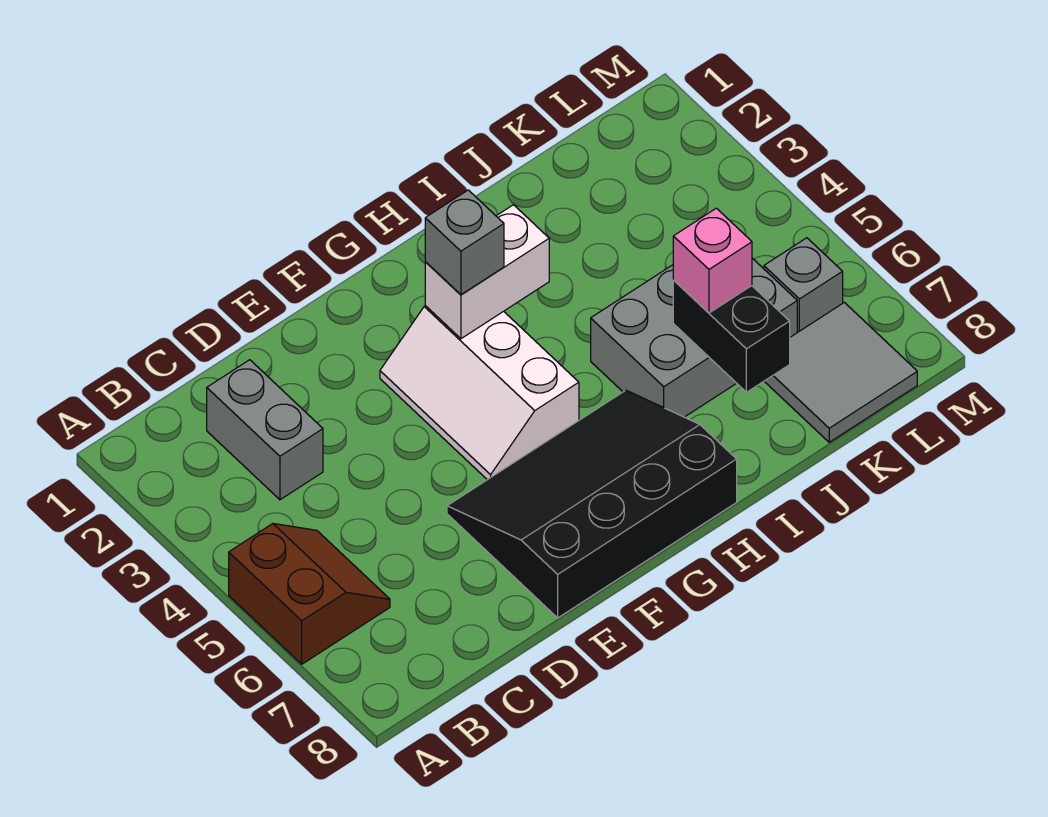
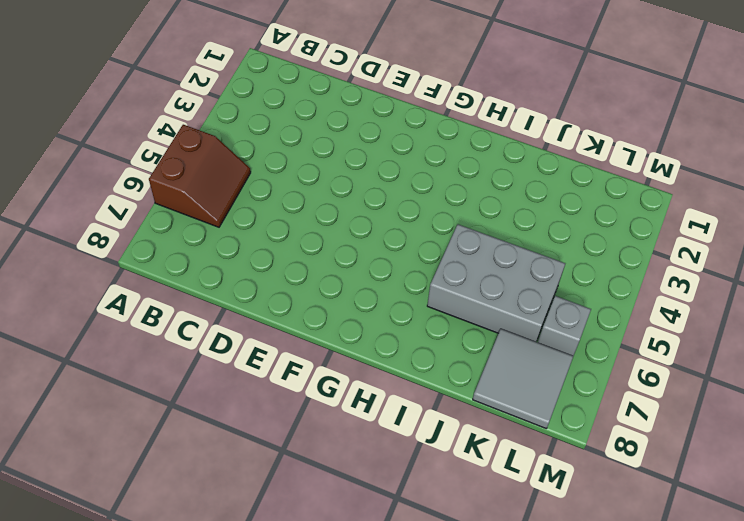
none -> grey brick C2:C3 level 1
none -> black slope E6:H8 level 1 top 8

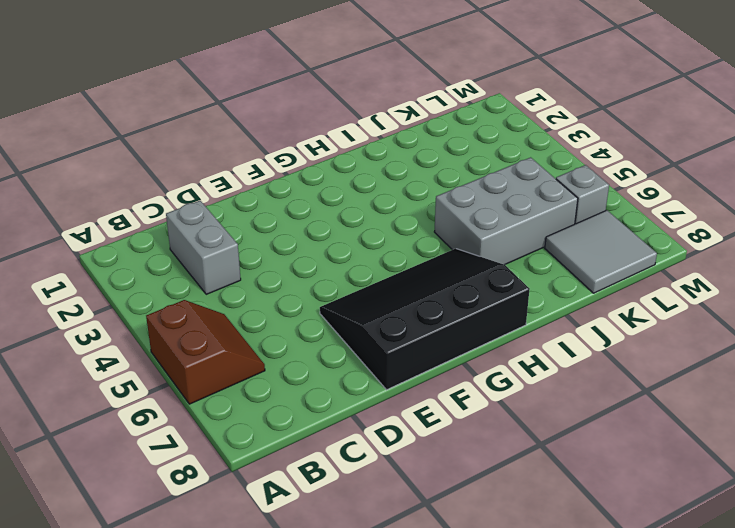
none -> white slope F3:G5 level 1 top G
none -> white brick G3:H3 level 2

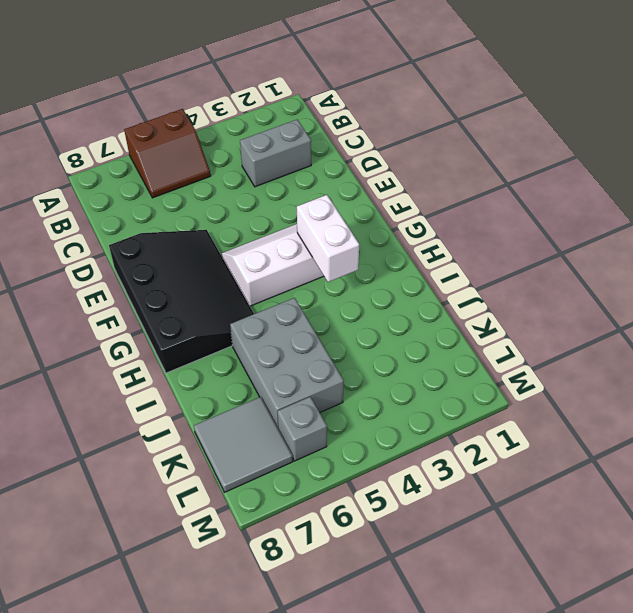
none -> black brick J6:J7 level 2
none -> grey brick G3 level 3

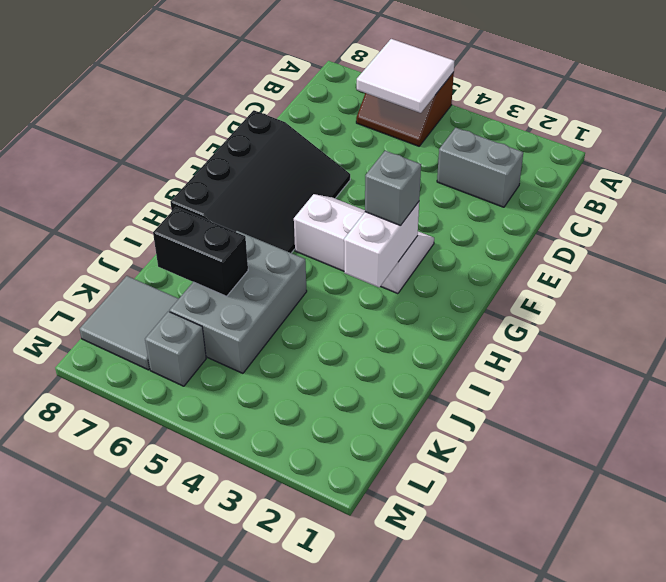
white tile A5:B6 level 2 -> none
none -> pink brick J6 level 3

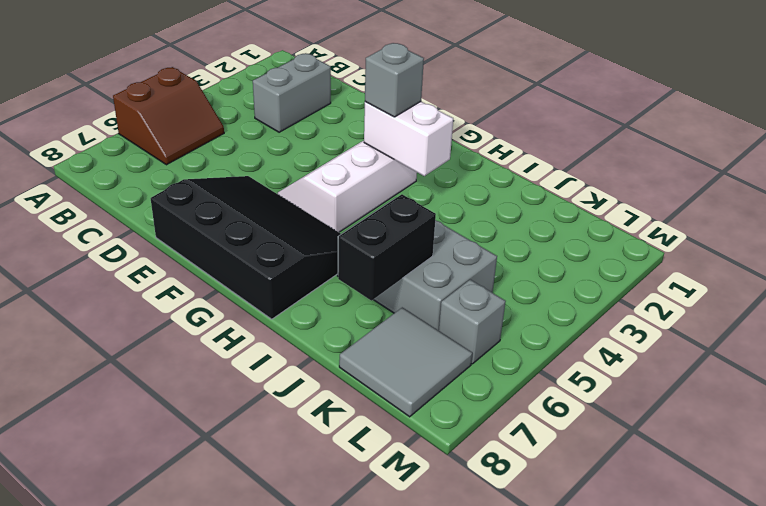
none -> pink brick J6 level 3

